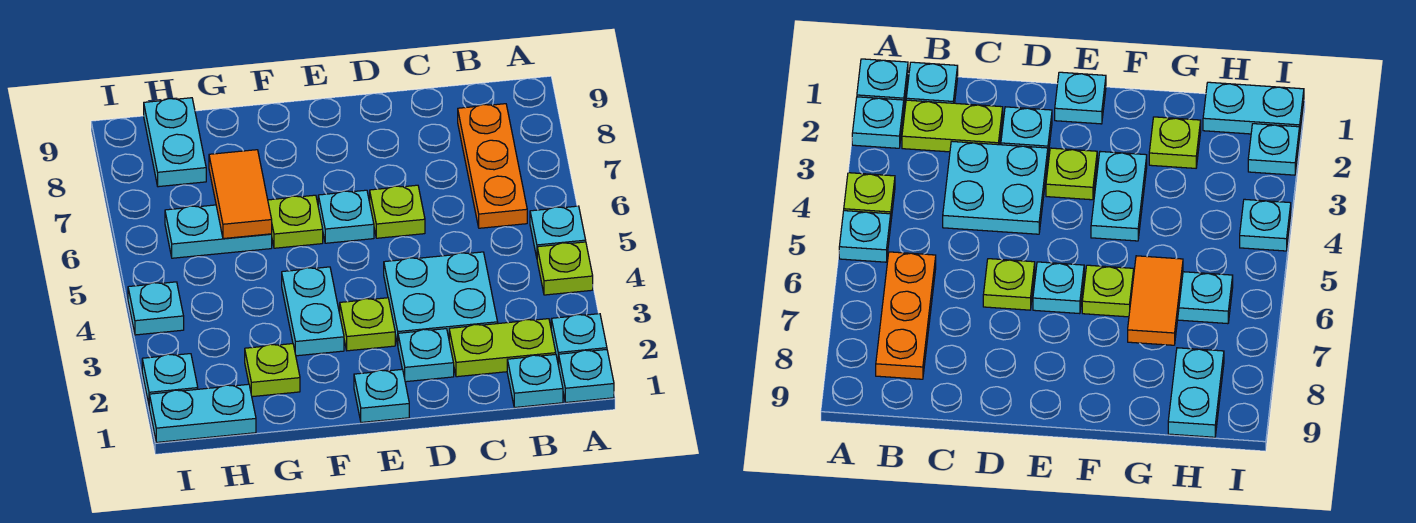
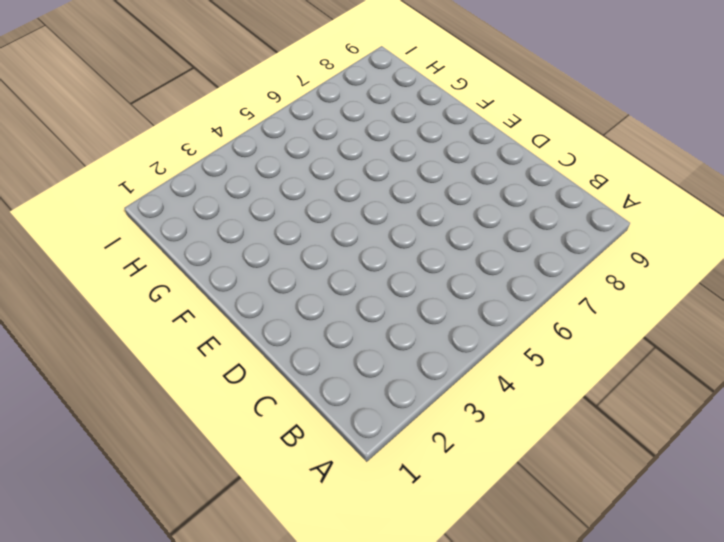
none -> cyan plate A1 level 1
none -> cyan plate A2 level 1
none -> lime plate A4 level 1

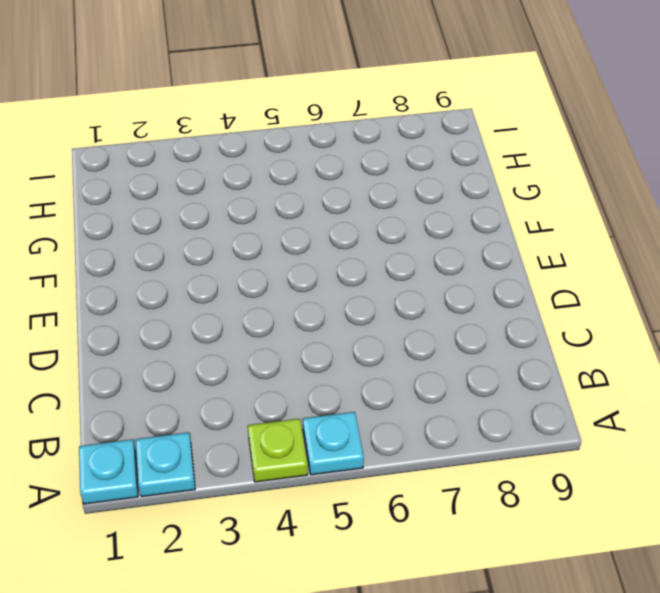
none -> cyan plate B1 level 1
none -> lime plate B2:C2 level 1
none -> orange plate B6:B8 level 1

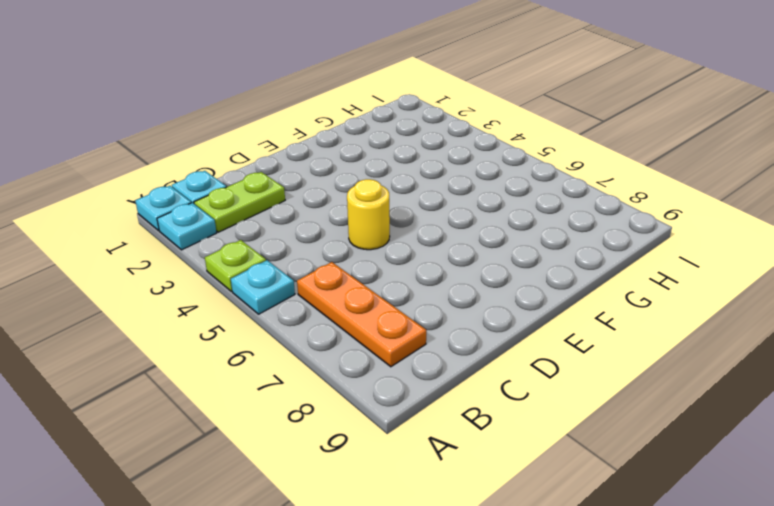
yellow round brick D5 level 1 -> none
none -> cyan plate C3:D4 level 1
none -> cyan plate D2 level 1
none -> lime plate D6 level 1

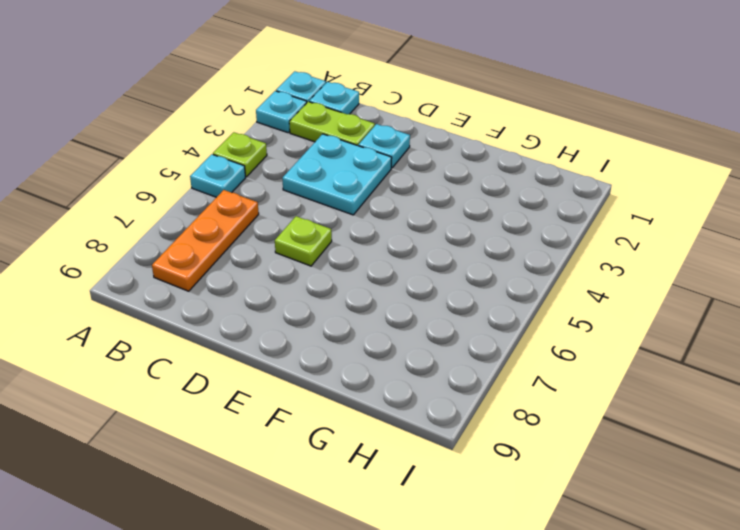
none -> cyan plate E1 level 1
none -> lime plate E3 level 1
none -> cyan plate E6 level 1

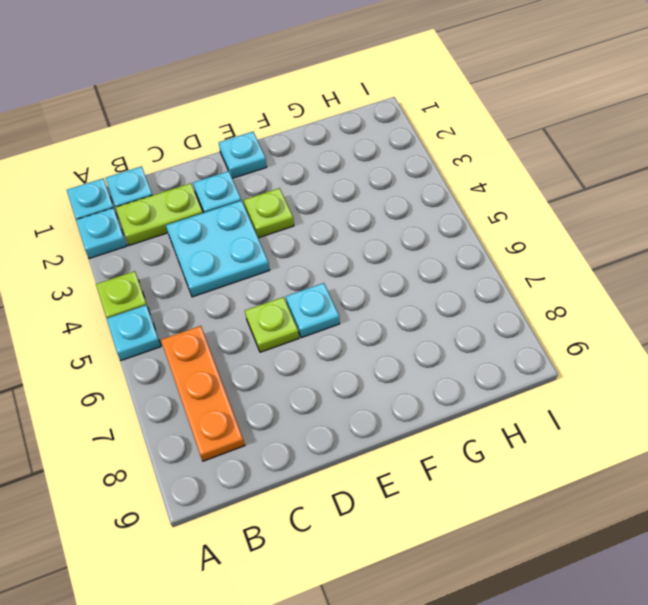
none -> cyan plate F3:F4 level 1
none -> lime plate F6 level 1
none -> lime plate G2 level 1

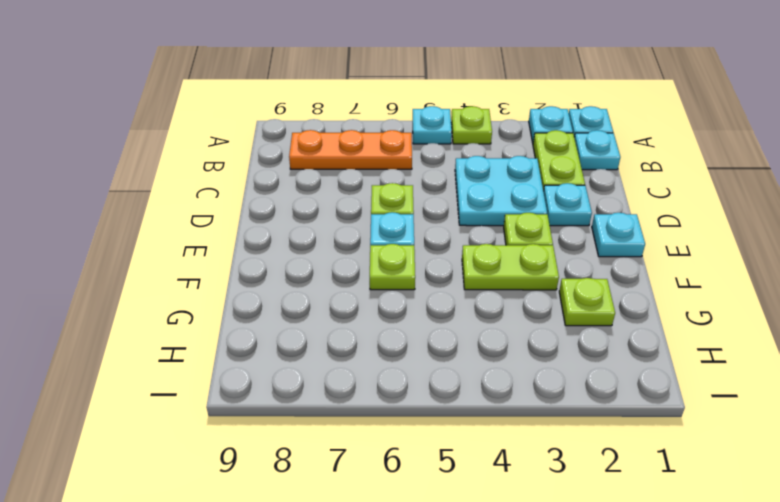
lime plate F3:F4 level 1 -> cyan plate F3:F4 level 1
none -> cyan plate G6:H6 level 1
none -> cyan plate H1:I1 level 1
none -> cyan plate H8:H9 level 1

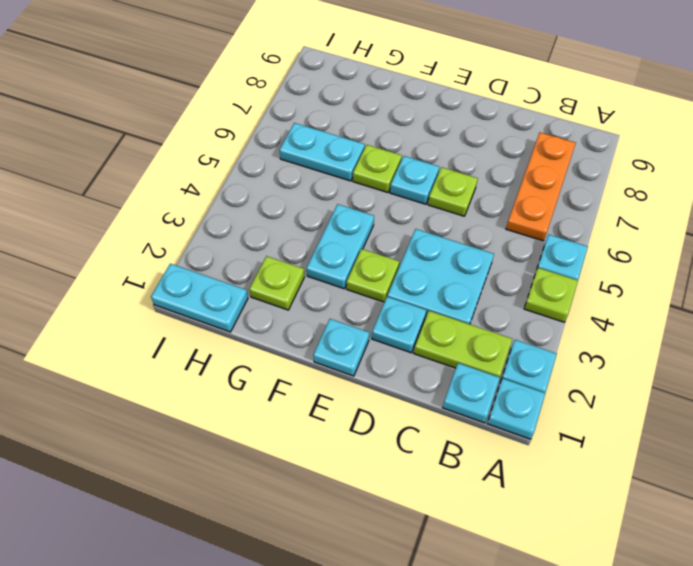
none -> cyan plate H8:H9 level 1
none -> cyan plate I2 level 1
none -> cyan plate I4 level 1

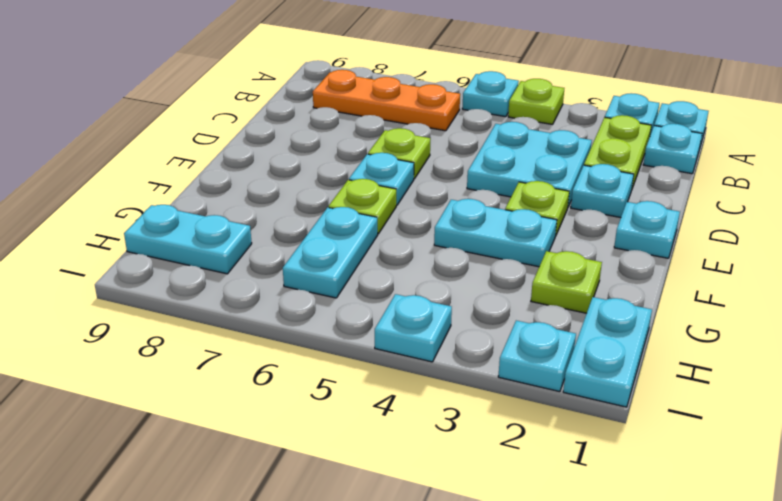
none -> orange tile G6:G7 level 2

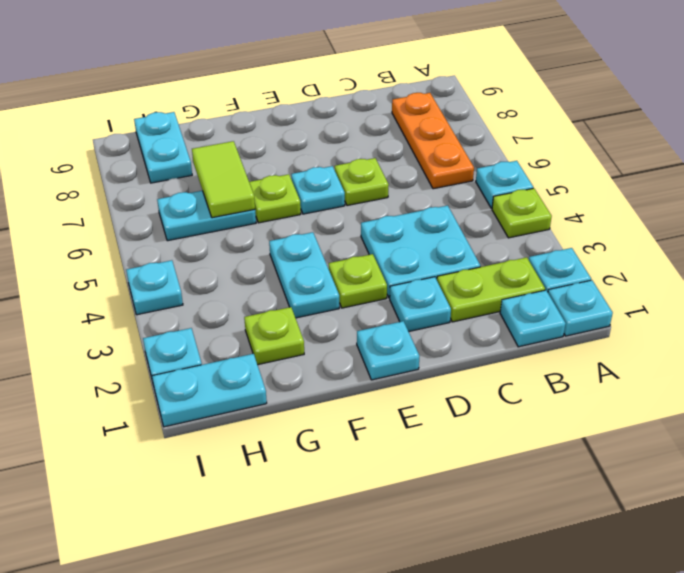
lime tile G6:G7 level 2 -> orange tile G6:G7 level 2

